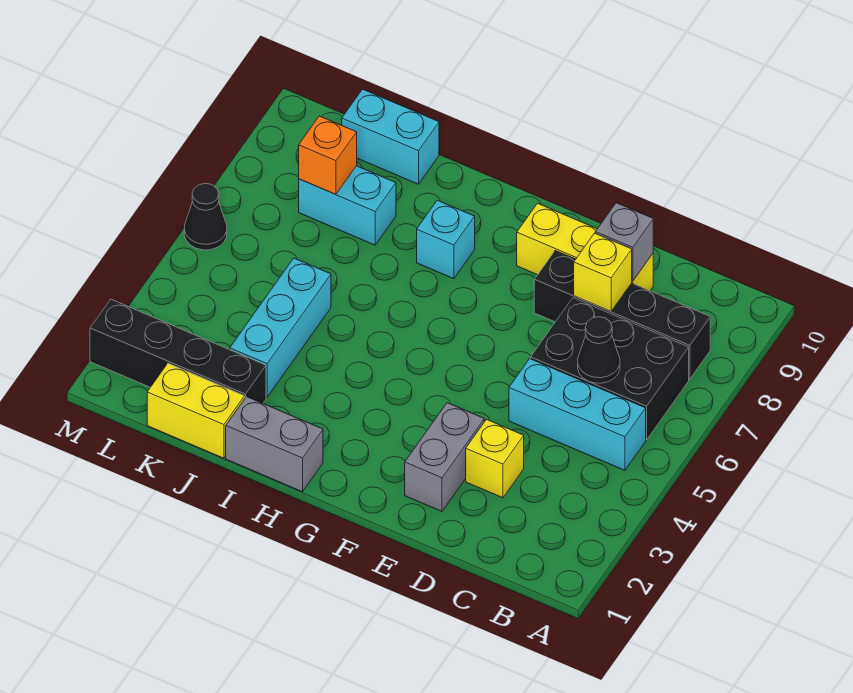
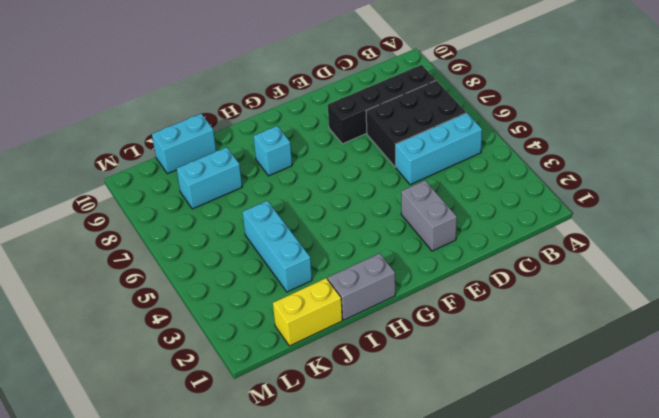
none -> yellow brick D3 level 1
none -> yellow brick D9:F9 level 1
none -> black brick J2:M2 level 1

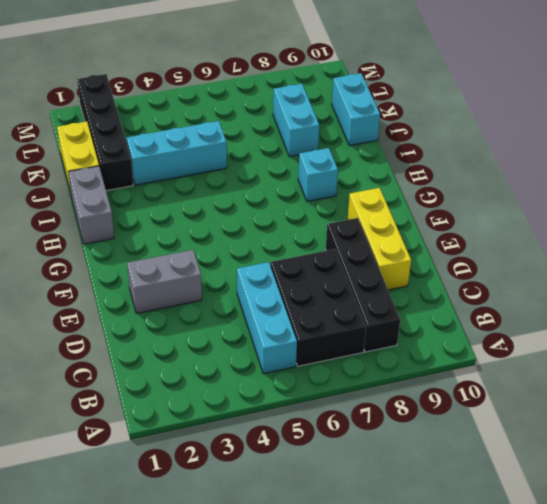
none -> yellow brick D3 level 1
none -> black cone M6 level 1
none -> black cone C6 level 2

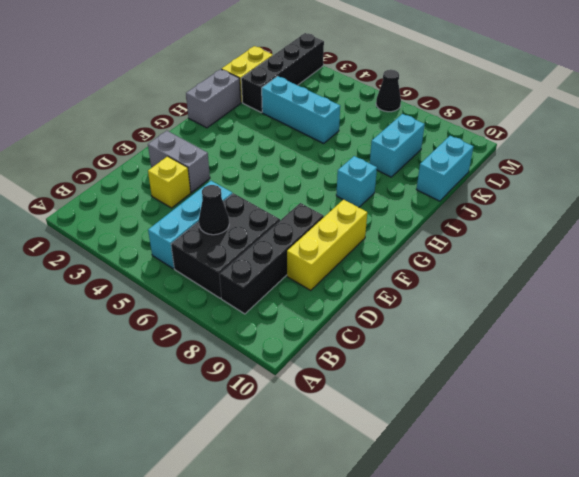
none -> yellow brick D8 level 2
none -> grey brick D9 level 2
none -> orange brick K8 level 2

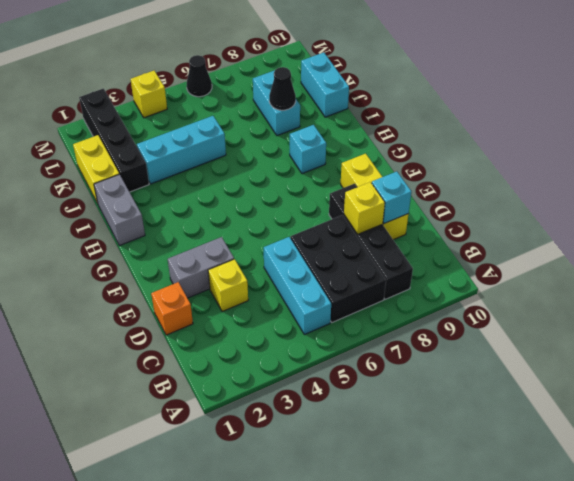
orange brick D1 level 1 -> orange brick K8 level 2
cyan brick D9 level 2 -> grey brick D9 level 2
black cone J8 level 2 -> black cone C6 level 2
yellow brick M4 level 1 -> none

